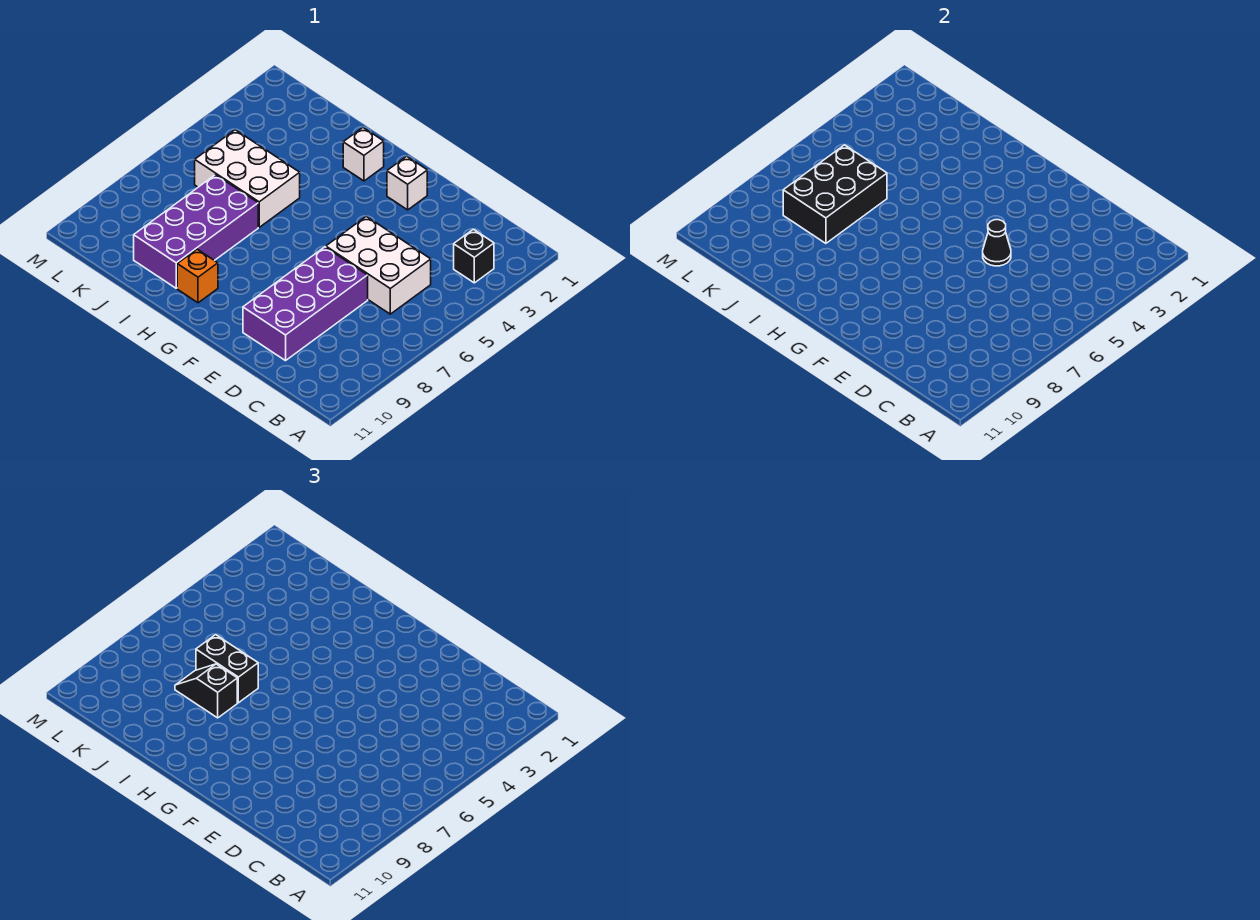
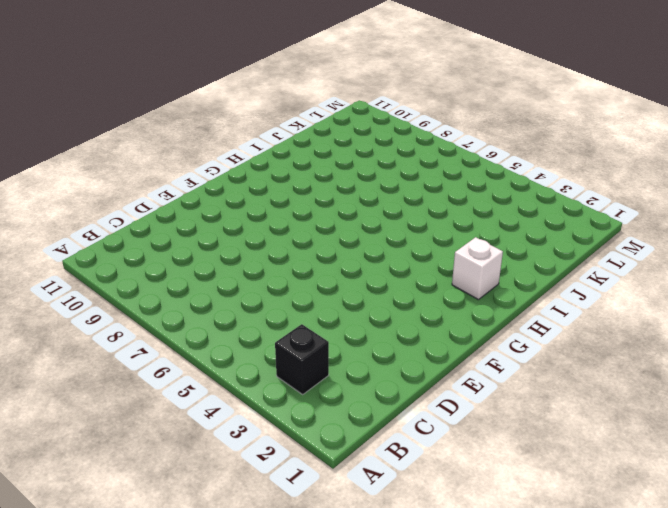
none -> white brick C5:E6 level 1
none -> purple brick D7:E10 level 1
none -> white brick F2 level 1

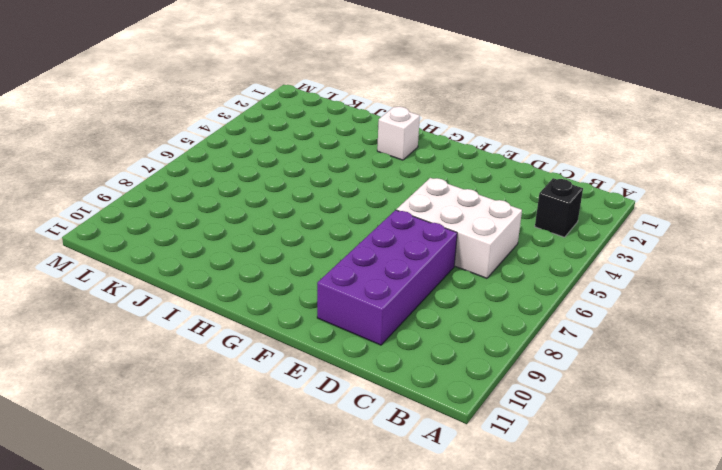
none -> white brick F2 level 1
none -> orange brick H10 level 1
none -> white brick I5:K6 level 1

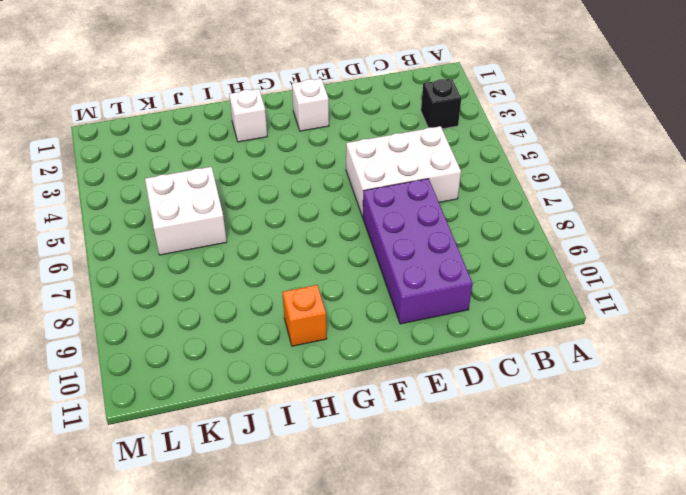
white brick J5:K6 level 1 -> white brick I5:K6 level 1
none -> purple brick I7:J10 level 1
none -> black cone E5 level 2
none -> black brick J6:K8 level 2

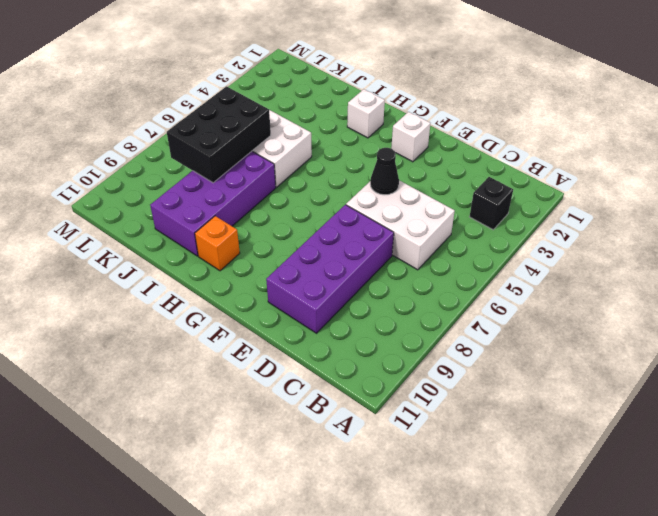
none -> black brick I7:J7 level 3
none -> black slope I8:J8 level 3 top I

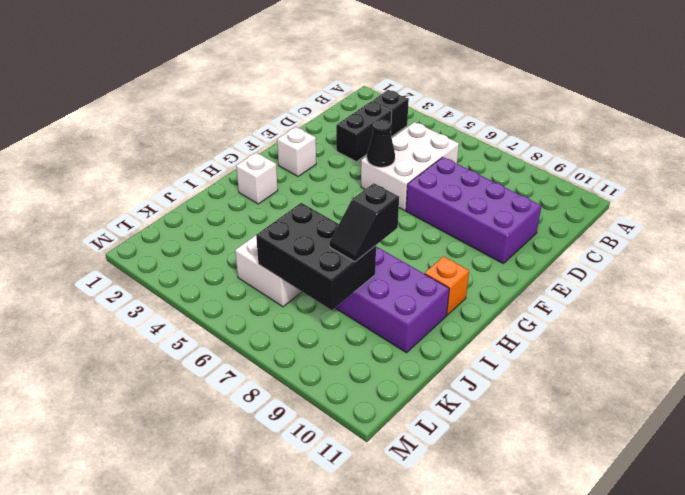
black brick C3:D3 level 1 -> black brick I7:J7 level 3

